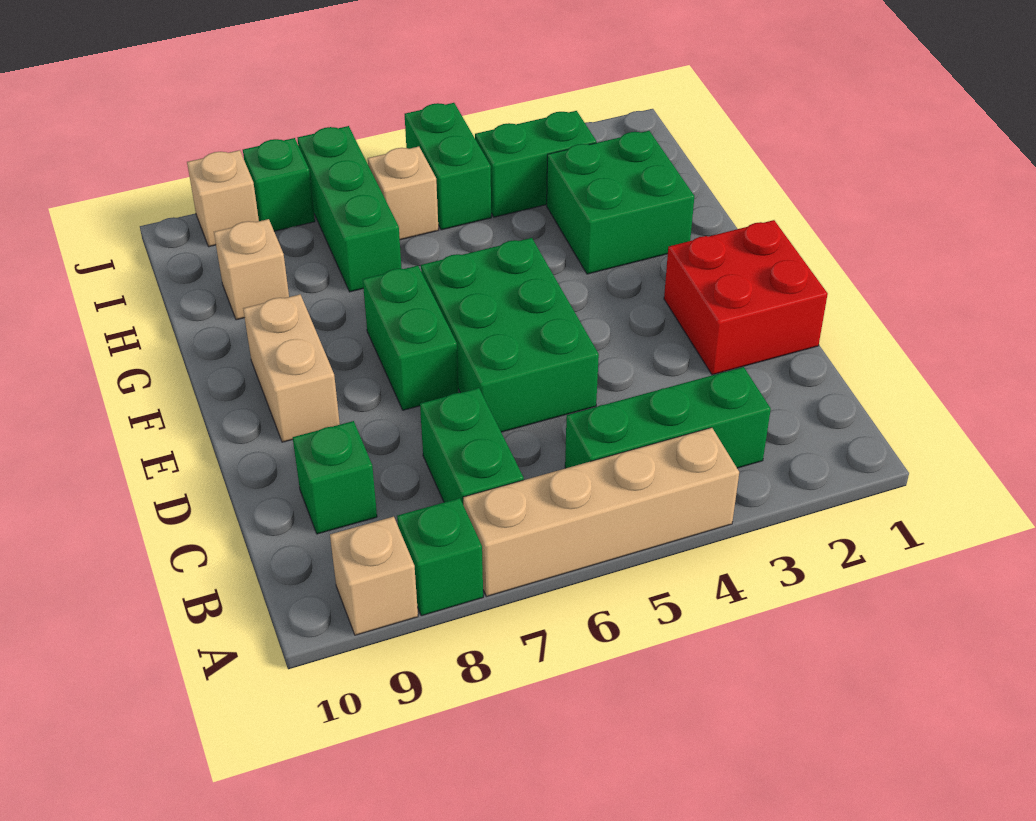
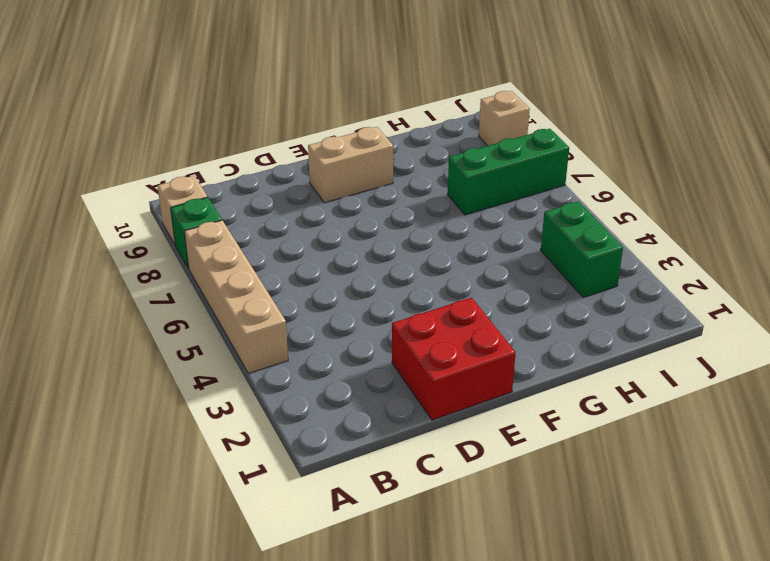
none -> green brick B3:B5 level 1
none -> green brick B7:C7 level 1
none -> green brick C9 level 1

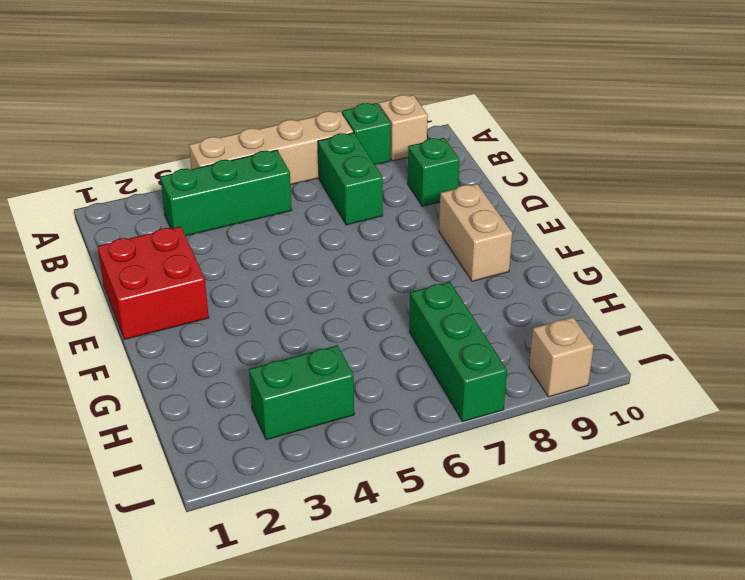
none -> green brick D5:F6 level 1
none -> green brick E7:F7 level 1
none -> green brick G2:H3 level 1

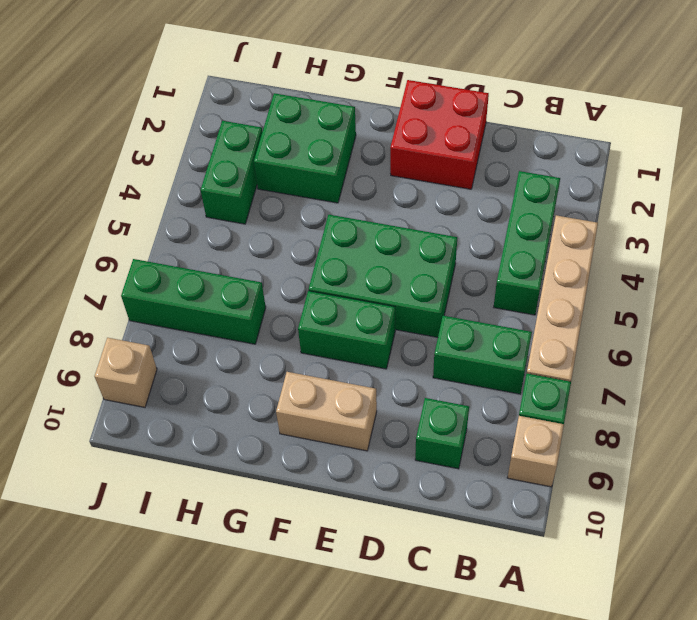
none -> tan brick H9 level 1
none -> green brick I5:J5 level 1
none -> tan brick I6 level 1

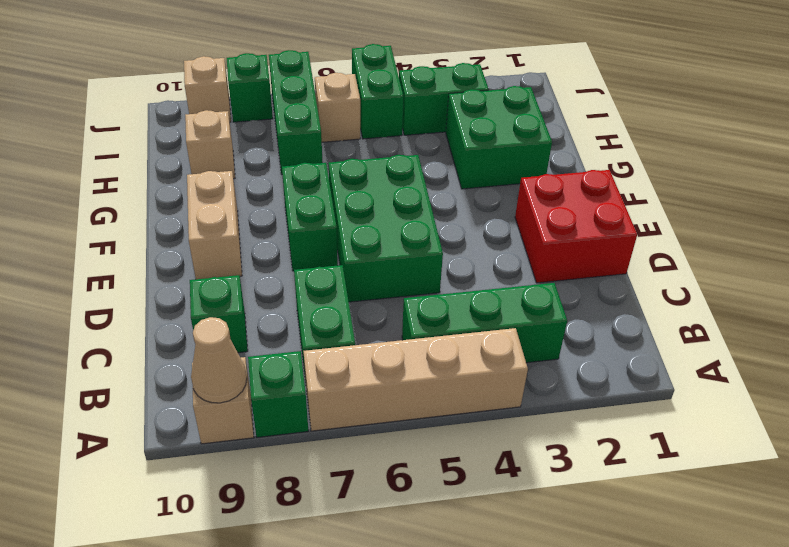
tan cone A9 level 2 -> none

